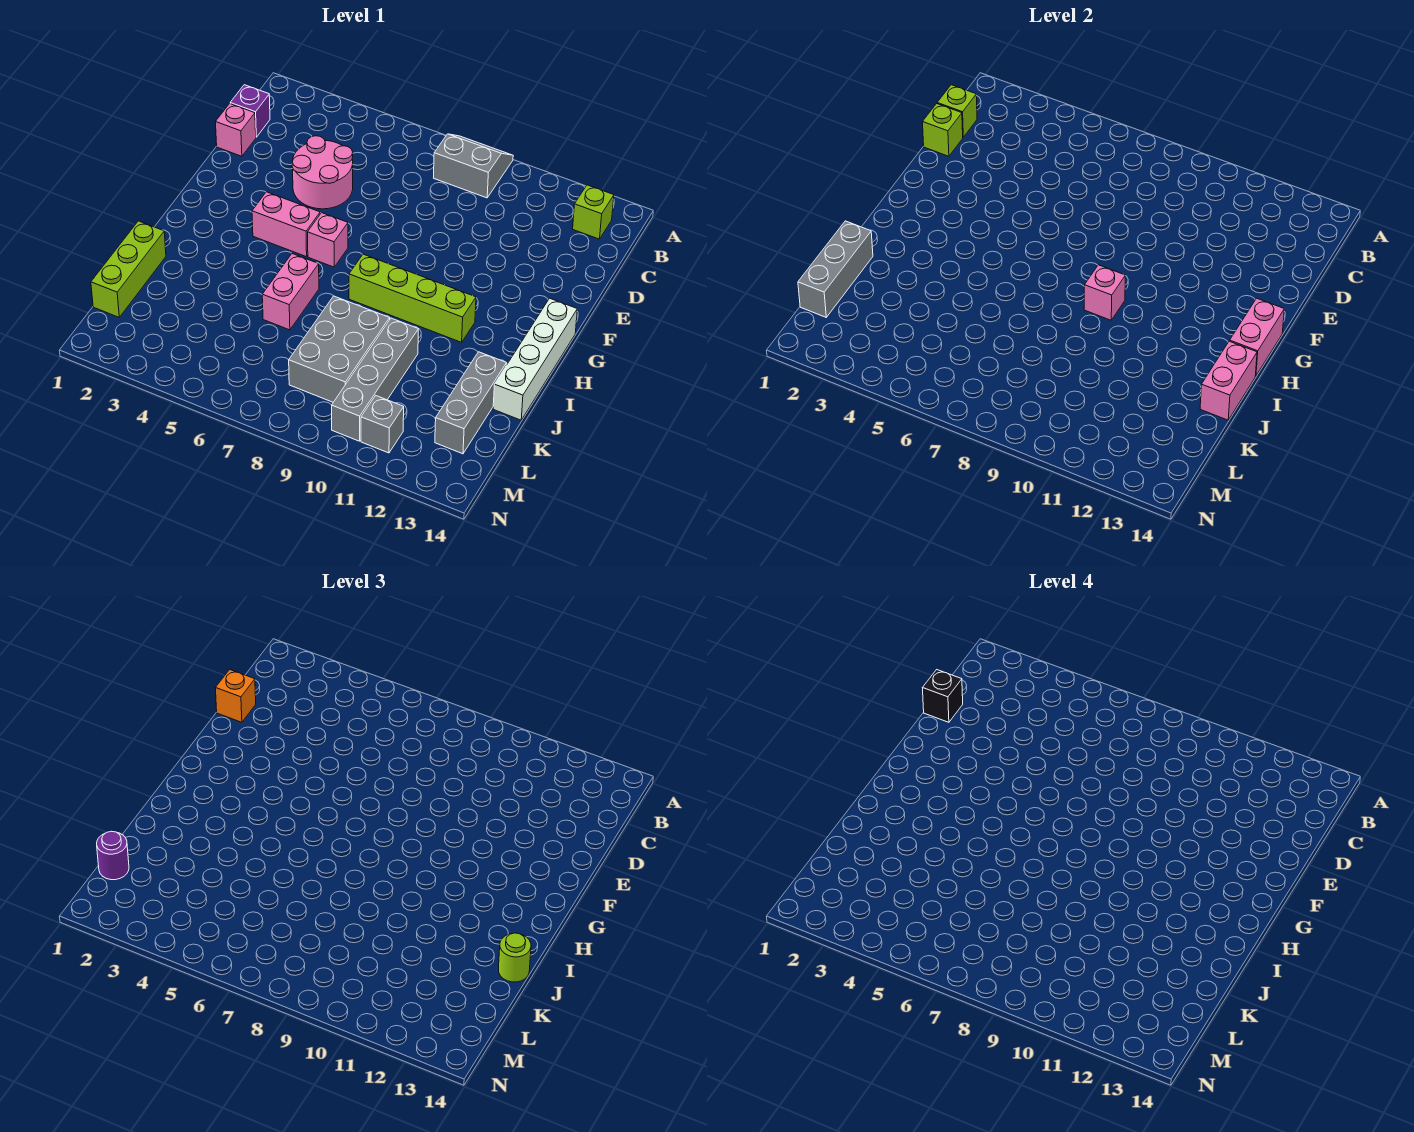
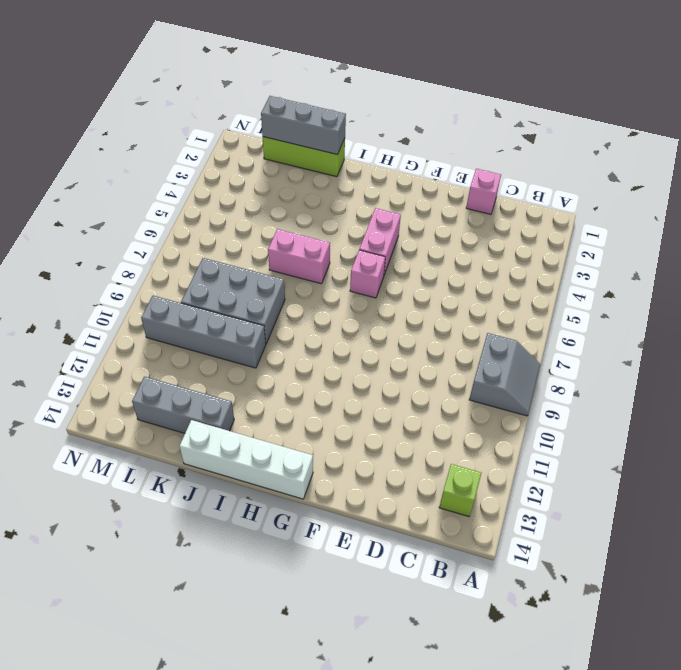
none -> purple brick C1 level 1
none -> pink round brick D4:E5 level 1
none -> lime brick H8:H11 level 1

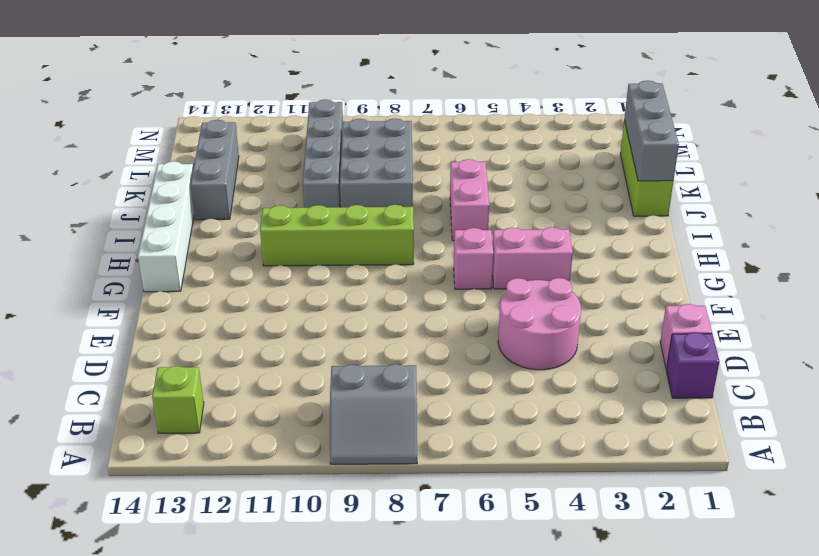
none -> grey brick M11 level 1
none -> lime brick C1 level 2
none -> lime brick D1 level 2

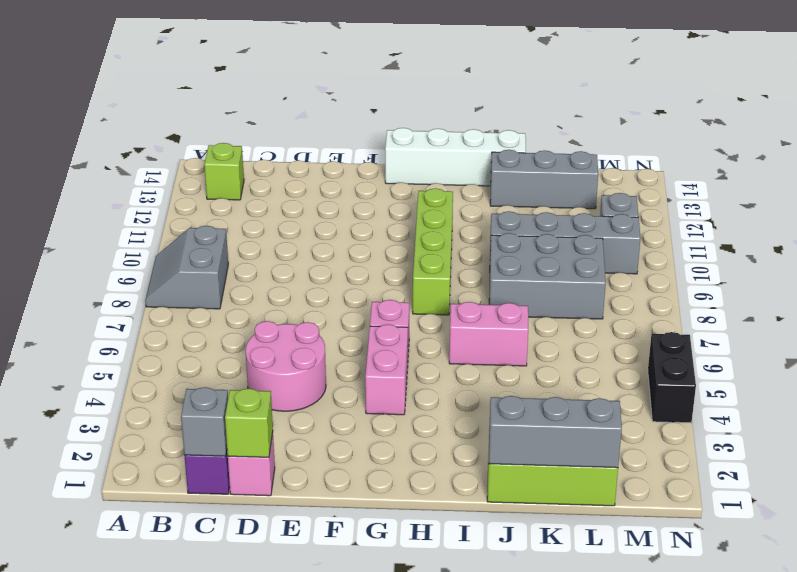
grey brick C1 level 2 -> lime brick C1 level 2
black brick N4:N5 level 1 -> none
none -> pink brick G14:H14 level 2
none -> pink brick H9 level 2
none -> pink brick I14:J14 level 2

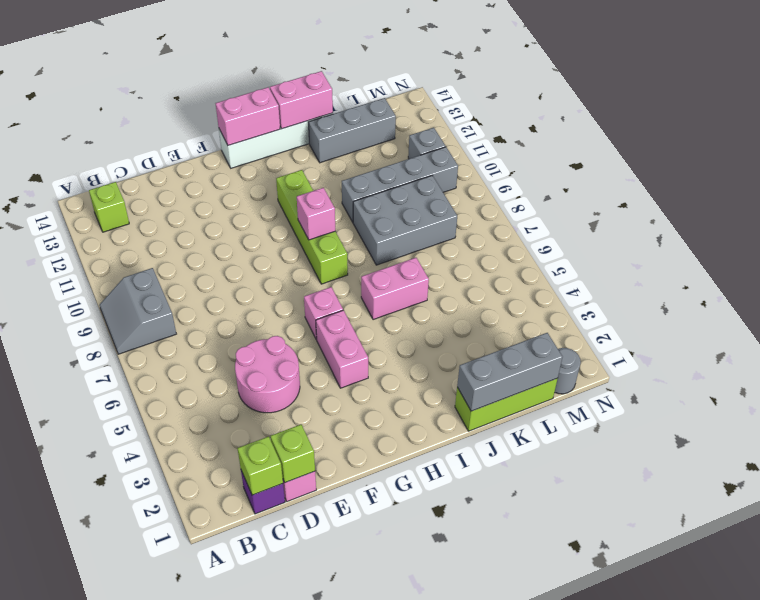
grey round brick M1 level 1 -> none
none -> orange brick D1 level 3
none -> lime round brick J14 level 3
none -> purple round brick L1 level 3

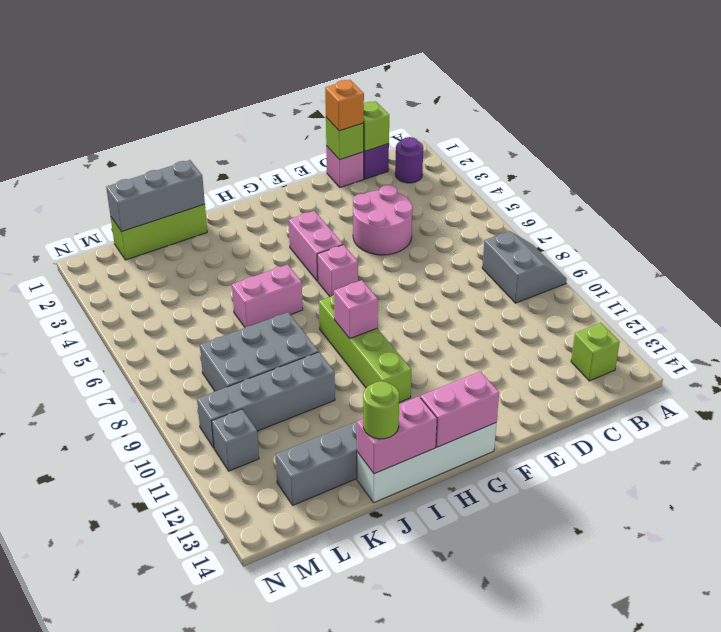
purple round brick B2 level 1 -> purple round brick L1 level 3
none -> black brick D1 level 4

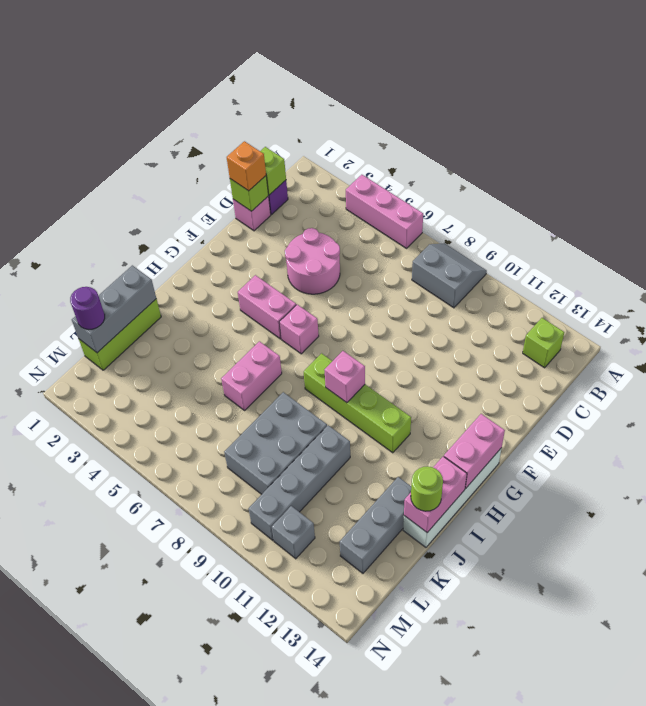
pink brick A4:A6 level 1 -> none
none -> black brick D1 level 4

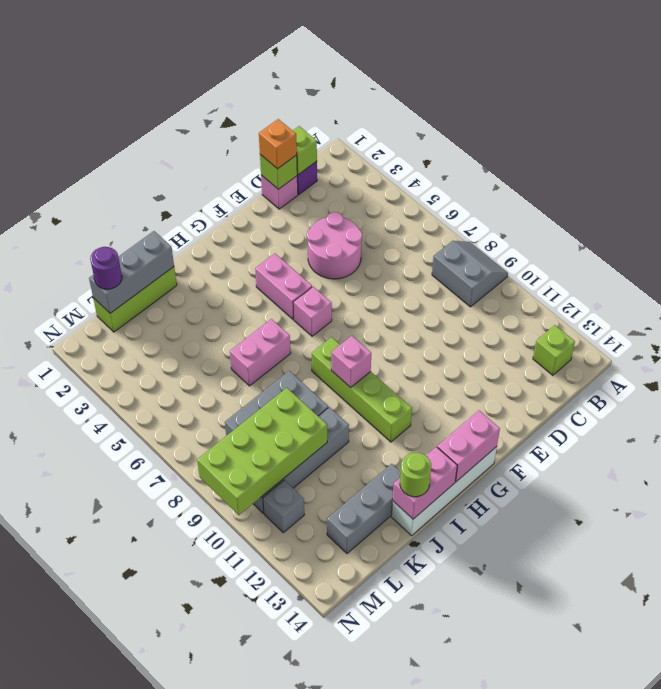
lime brick K9:N10 level 2 -> none
none -> black brick D1 level 4

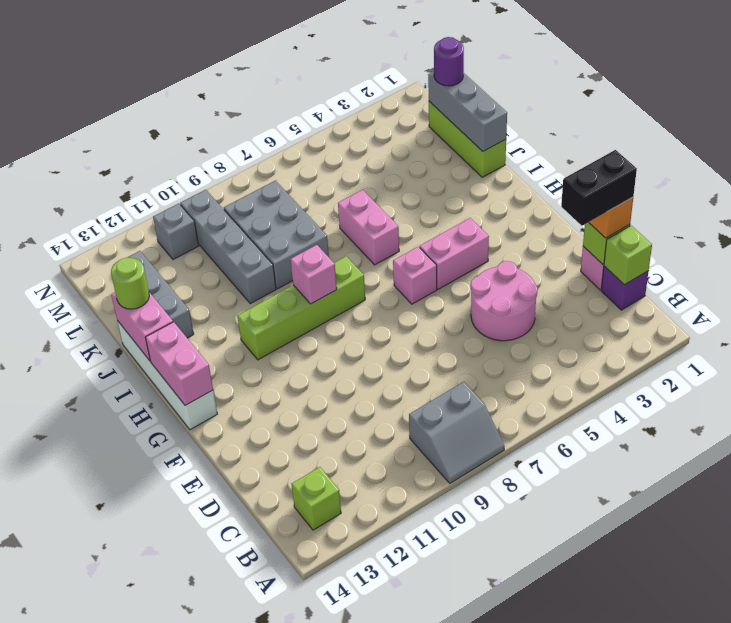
black brick D1:D2 level 4 -> black brick D1 level 4

